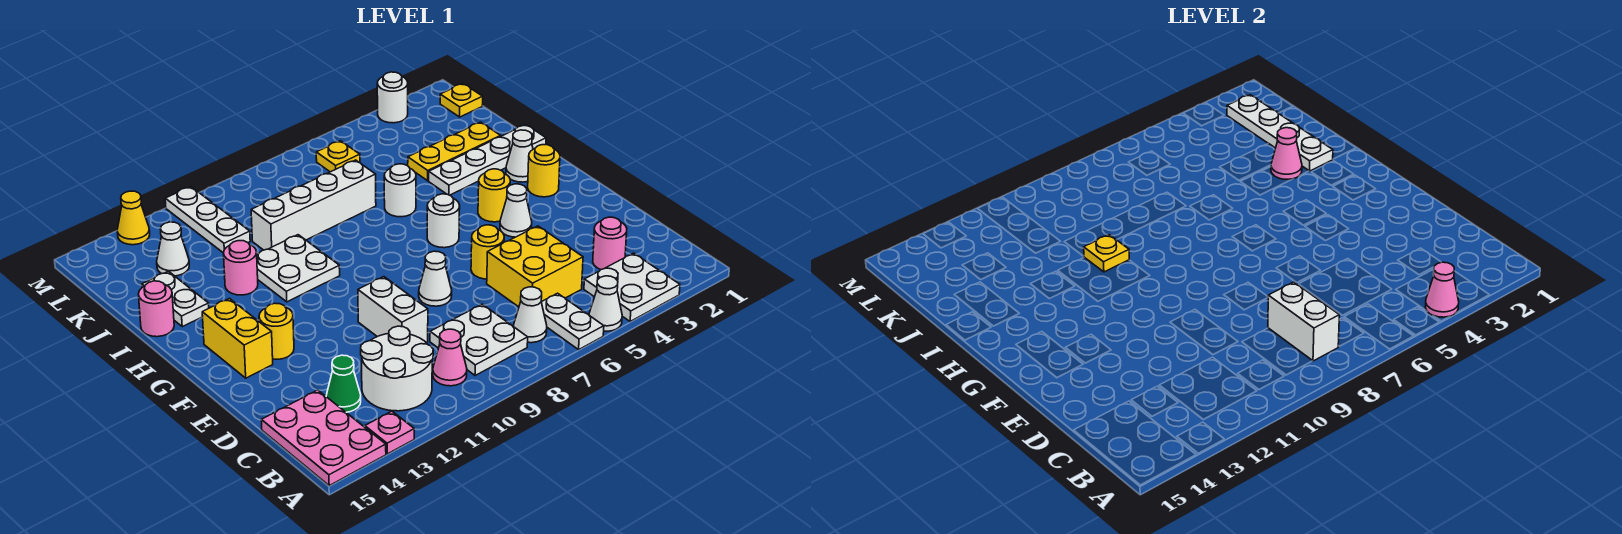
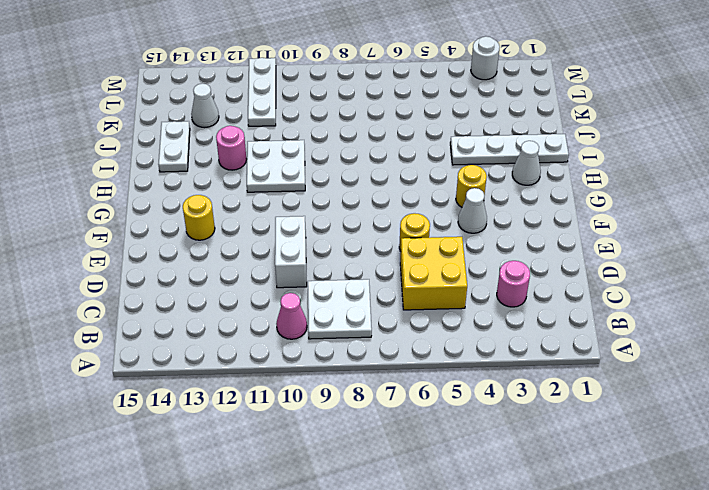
none -> white plate A3:B4 level 1
none -> white cone A5 level 1
none -> white plate A6:B6 level 1
none -> pink plate A13 level 1

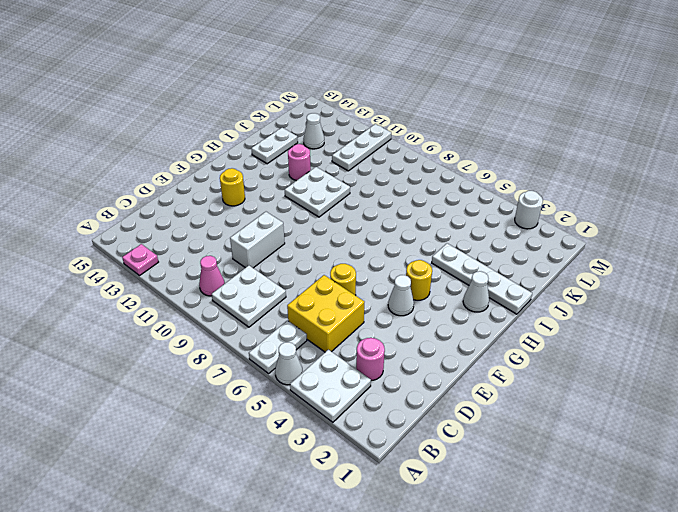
none -> pink plate A14:C15 level 1
none -> white cone B7 level 1
none -> white round brick B11:C12 level 1
none -> green cone C13 level 1

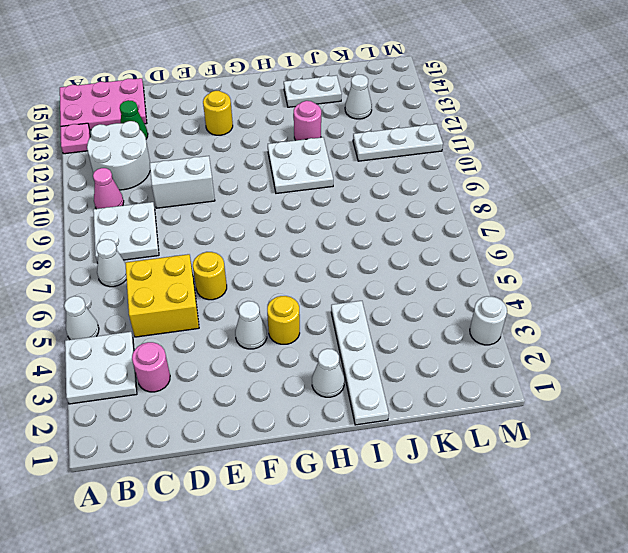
none -> white plate A6:B6 level 1
none -> white cone E8 level 1
none -> yellow brick F14:G14 level 1
none -> yellow round brick G2 level 1

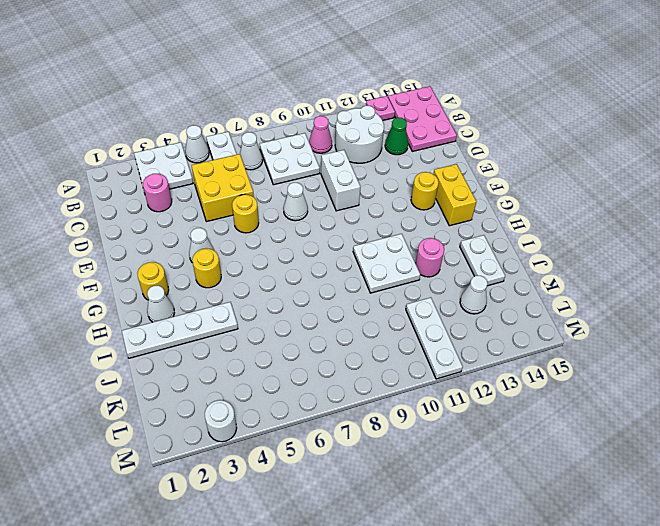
none -> white round brick G6 level 1
none -> white round brick I6 level 1
none -> pink round brick I15 level 1
none -> yellow plate J2:J4 level 1

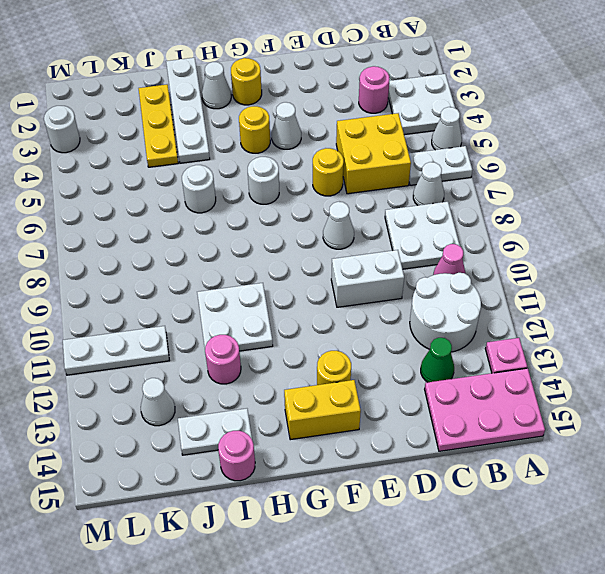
none -> white brick J7:J10 level 1
none -> yellow plate L1 level 1
none -> yellow plate L6 level 1
none -> yellow cone M13 level 1

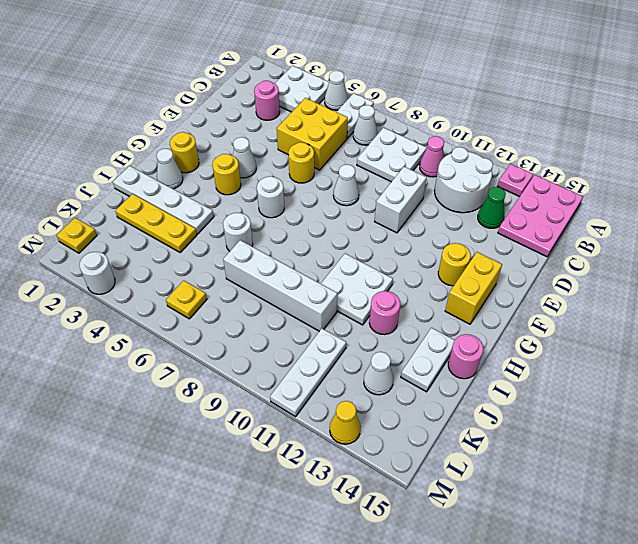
none -> pink cone A4 level 2
none -> white brick B8:C8 level 2
none -> white plate I2:L2 level 2
none -> pink cone I3 level 2

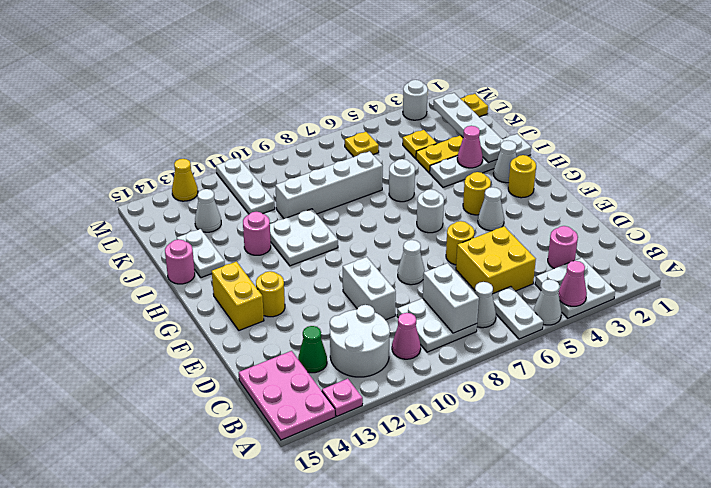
yellow plate K4 level 1 -> yellow plate I10 level 2

